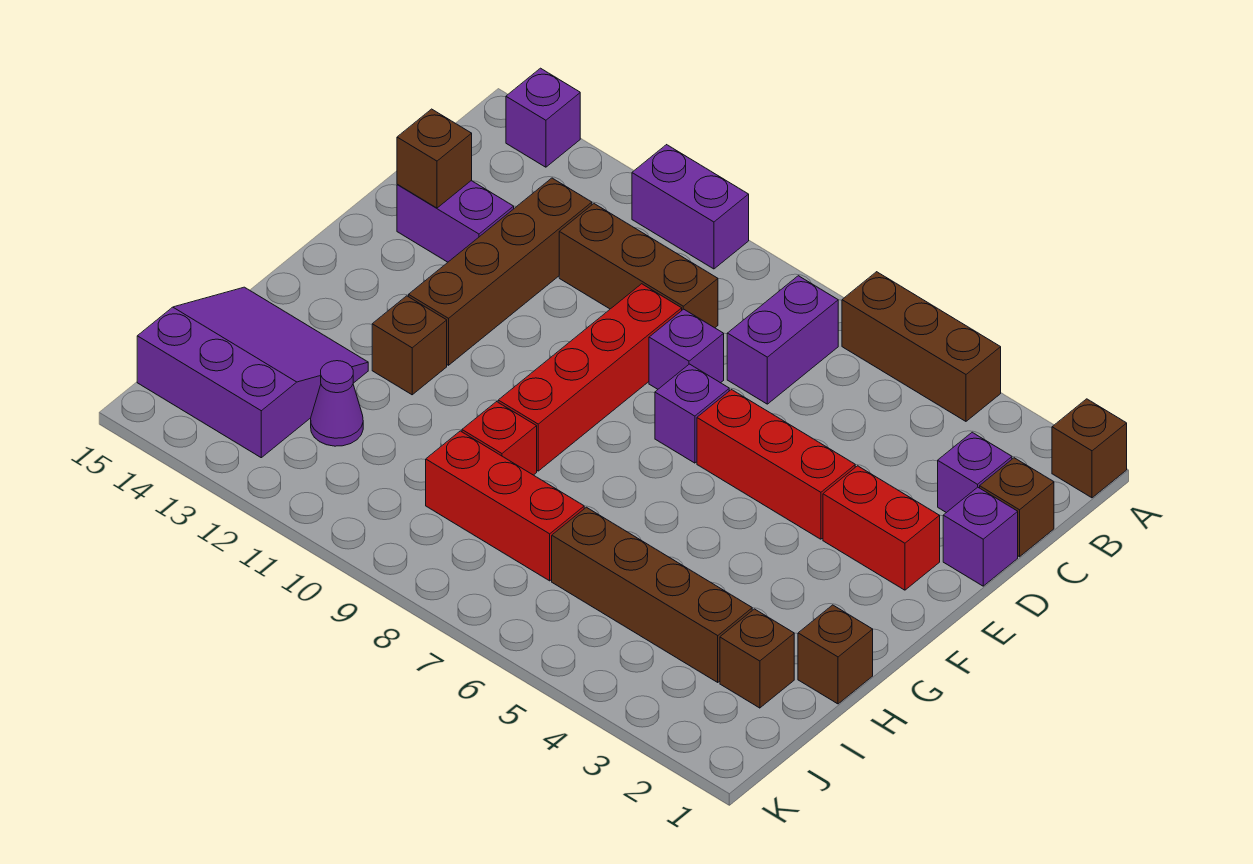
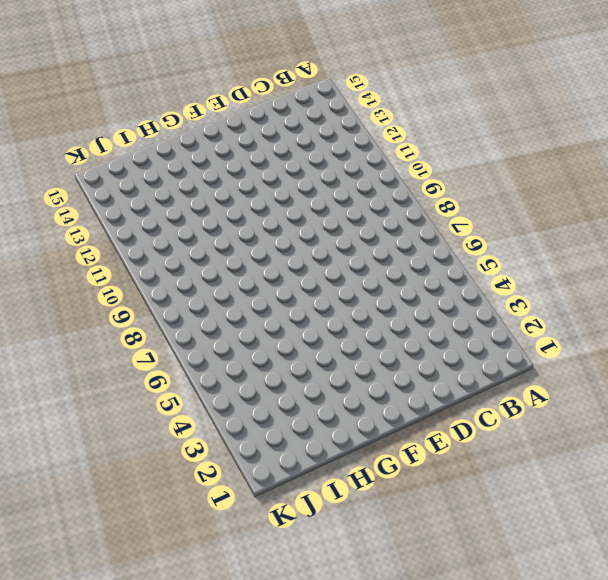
none -> brown brick A1 level 1
none -> brown brick A4:A6 level 1
none -> purple brick A10:A11 level 1

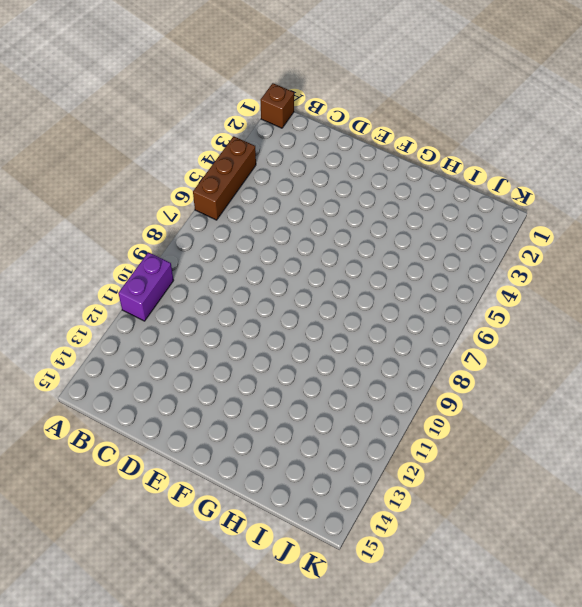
none -> purple brick A14 level 1
none -> purple brick B7:C7 level 1
none -> brown brick C1 level 1

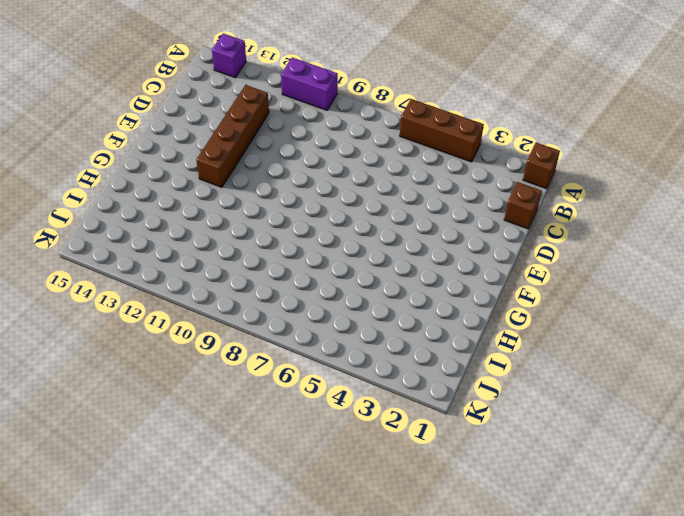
none -> purple brick B7:C7 level 1
none -> purple brick C2 level 1
none -> brown brick C9:C11 level 1

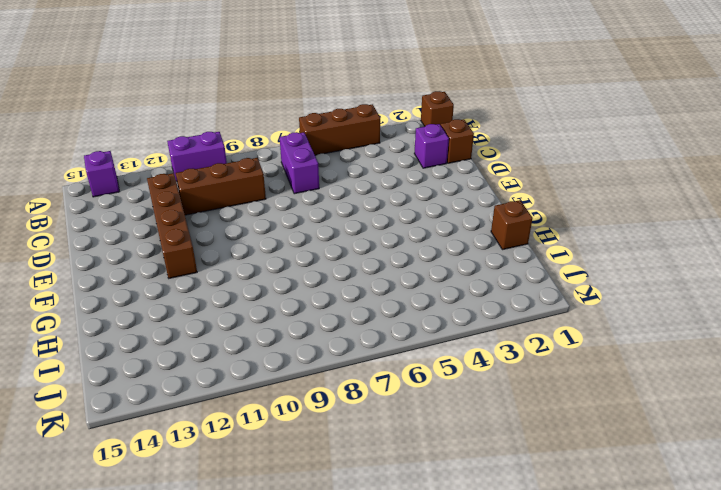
none -> purple brick D1 level 1
none -> purple brick D8 level 1
none -> red brick D9:G9 level 1

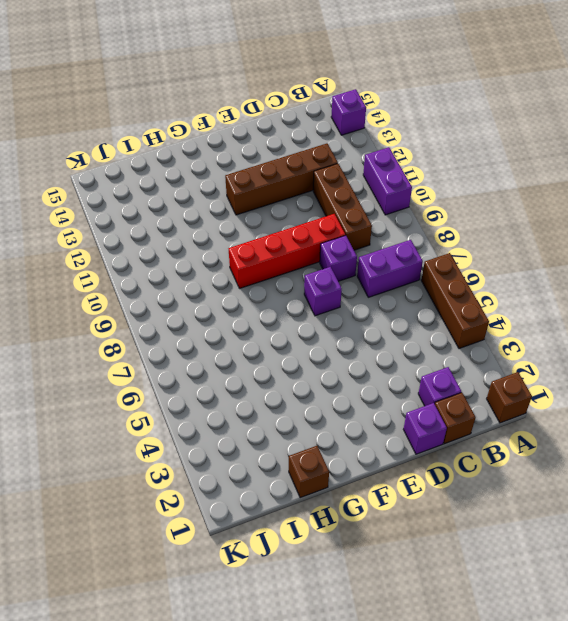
none -> purple brick D13:D14 level 1
none -> red brick E2:E3 level 1
none -> red brick E4:E6 level 1

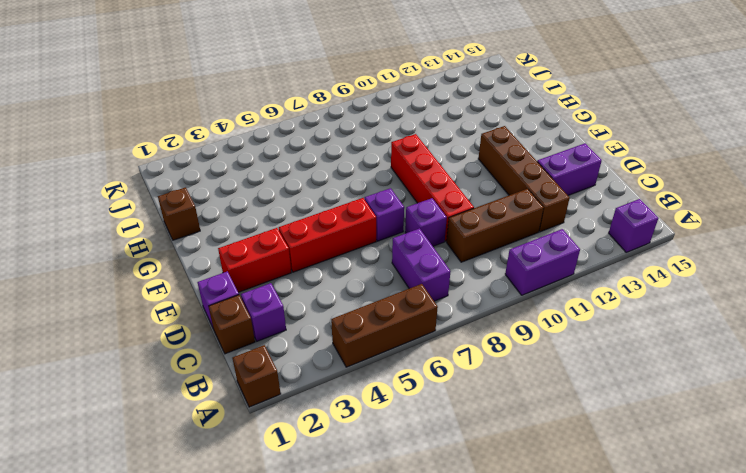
none -> brown brick G12 level 1
none -> red brick H9 level 1
none -> purple slope H13:J15 level 1 top J

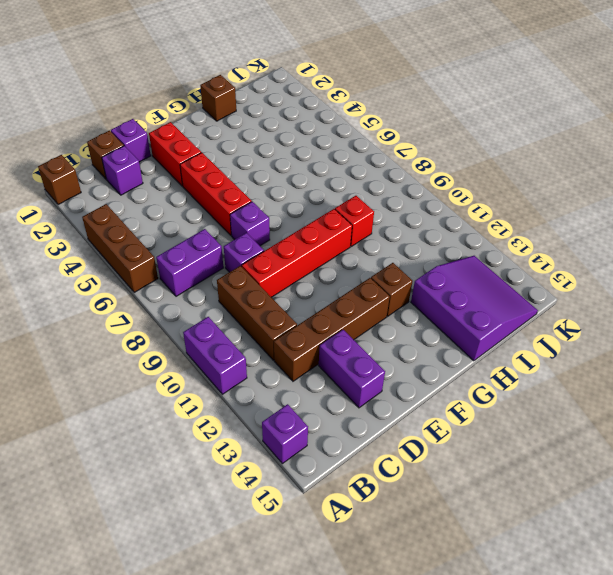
purple slope H13:J15 level 1 top H -> purple slope H13:J15 level 1 top J
none -> brown brick I2 level 1
none -> brown brick I3:I6 level 1
none -> red brick I7:I9 level 1

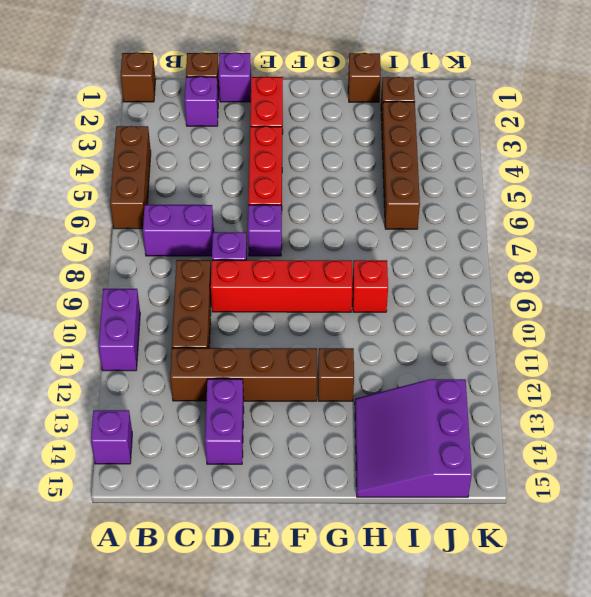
none -> red brick I7:I9 level 1
none -> purple cone I12 level 1
none -> brown brick D14 level 2

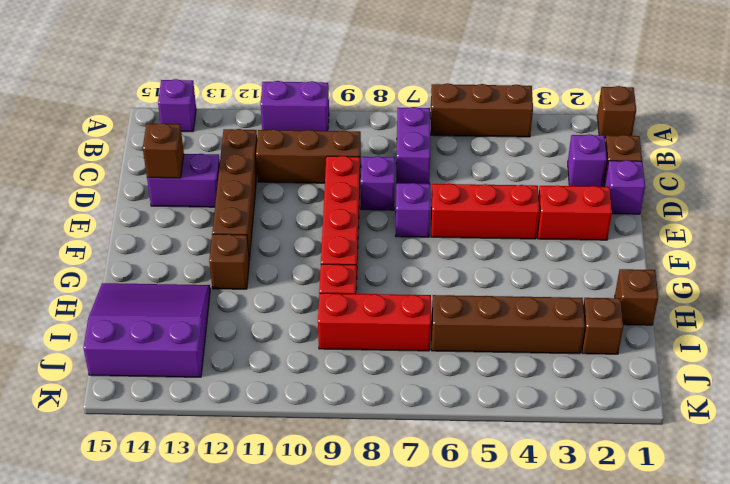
none -> purple cone I12 level 1

